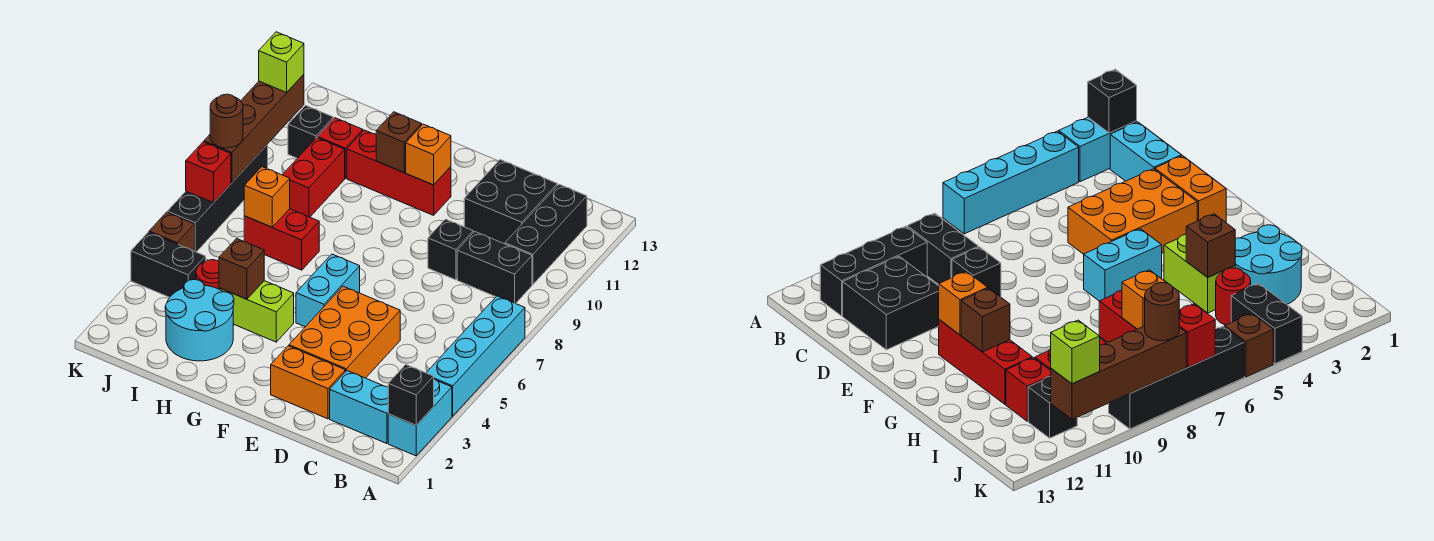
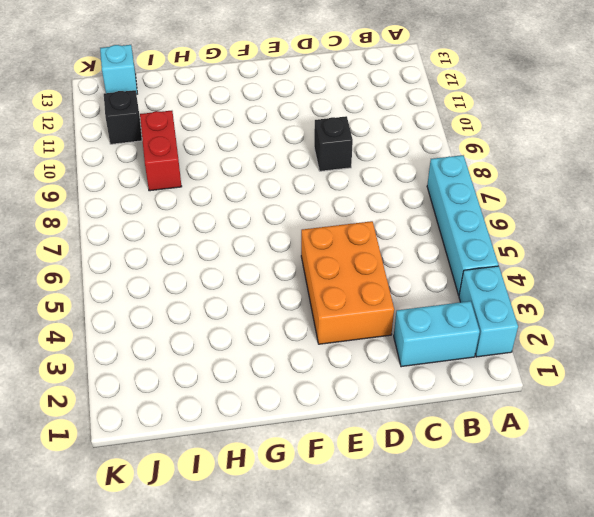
cyan brick J13 level 1 -> none
none -> black brick B9:C9 level 1
none -> black brick B10:B12 level 1
none -> black brick C11:D12 level 1
none -> orange brick D2:E2 level 1

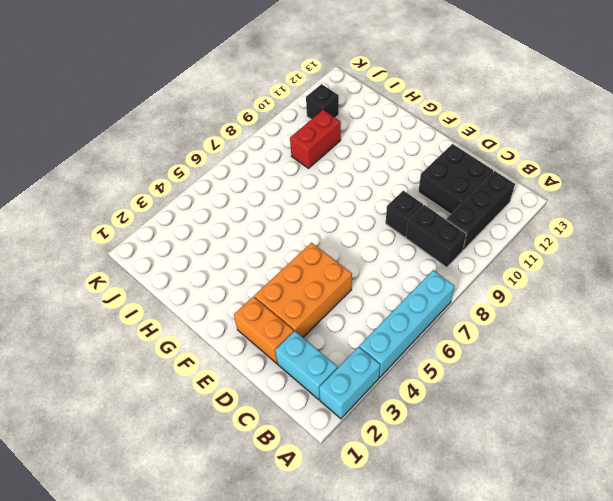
none -> cyan brick F5:F6 level 1
none -> red brick F11:H11 level 1
none -> lime brick G4:H4 level 1
none -> cyan round brick H2:I3 level 1

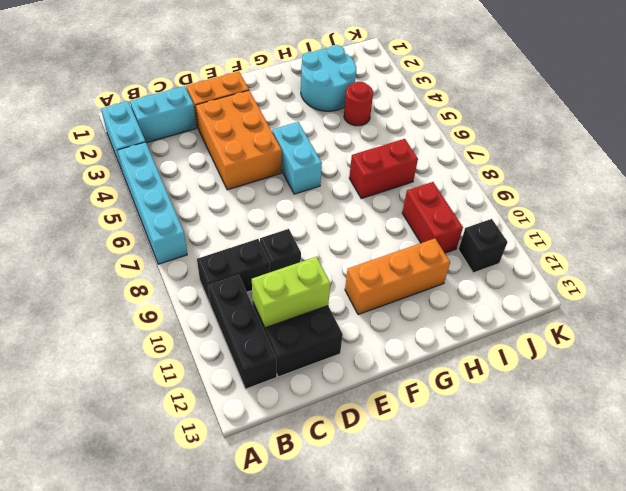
lime brick C11:D11 level 2 -> lime brick G4:H4 level 1
orange brick F11:H11 level 1 -> red brick F11:H11 level 1
none -> red brick I11 level 1
none -> black brick J4:K4 level 1
none -> brown brick K5 level 1
none -> black brick K6:K9 level 1

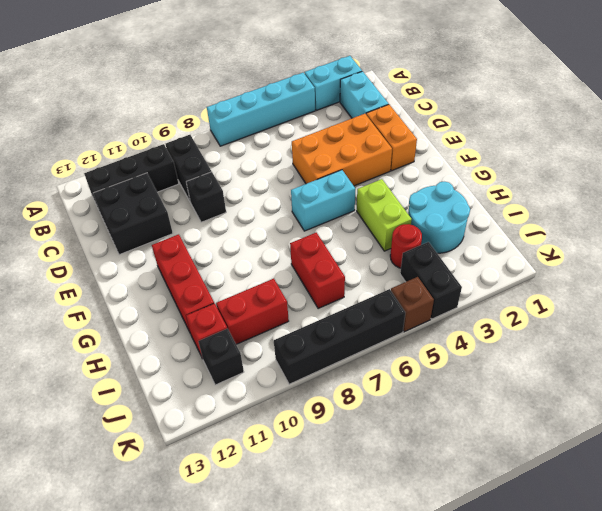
none -> black brick A2 level 2
none -> orange brick F11 level 2
none -> brown brick G11 level 2
none -> brown brick H4 level 2

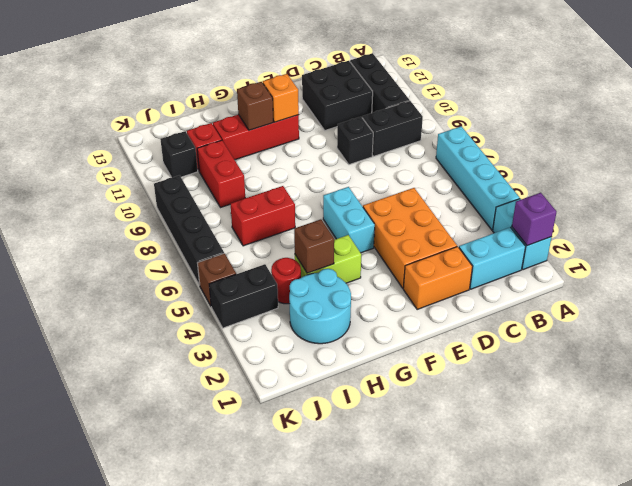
purple brick A2 level 2 -> black brick A2 level 2
none -> orange brick I7 level 2
none -> red brick K7 level 2
none -> brown brick K8:K11 level 2
none -> brown round brick K8 level 3

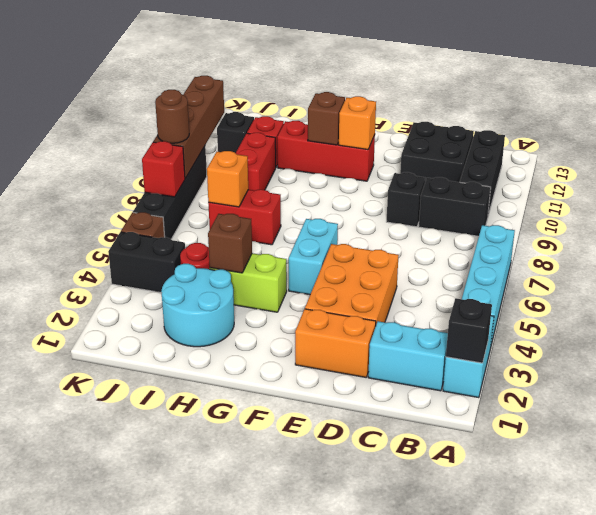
none -> lime brick K11 level 3

